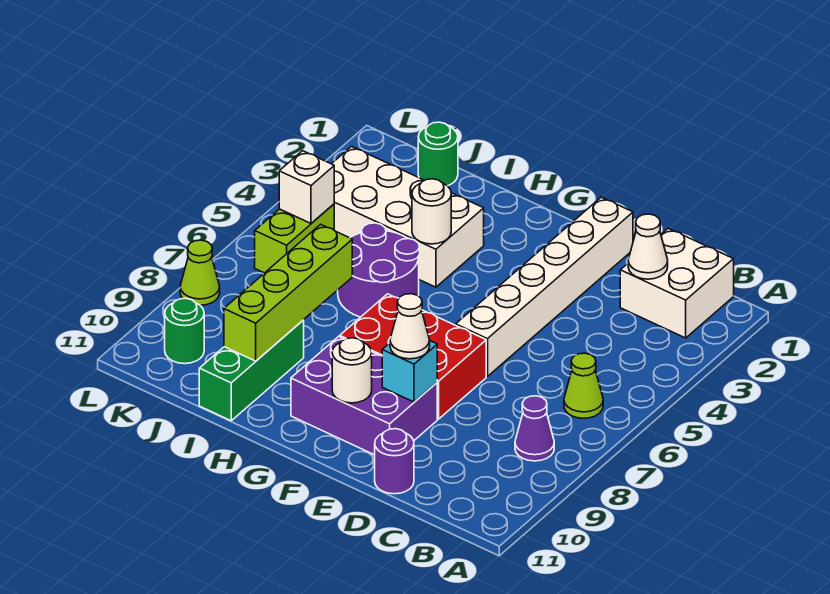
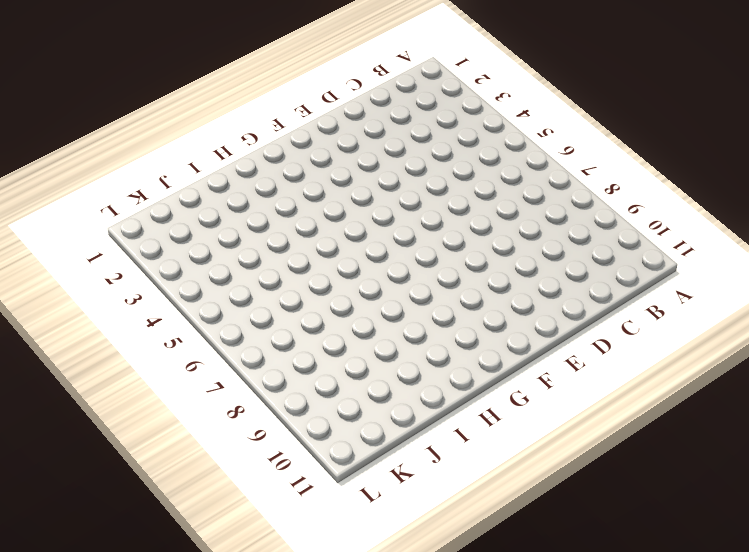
none -> white brick B1:C2 level 1
none -> lime cone B6 level 1
none -> purple cone B8 level 1

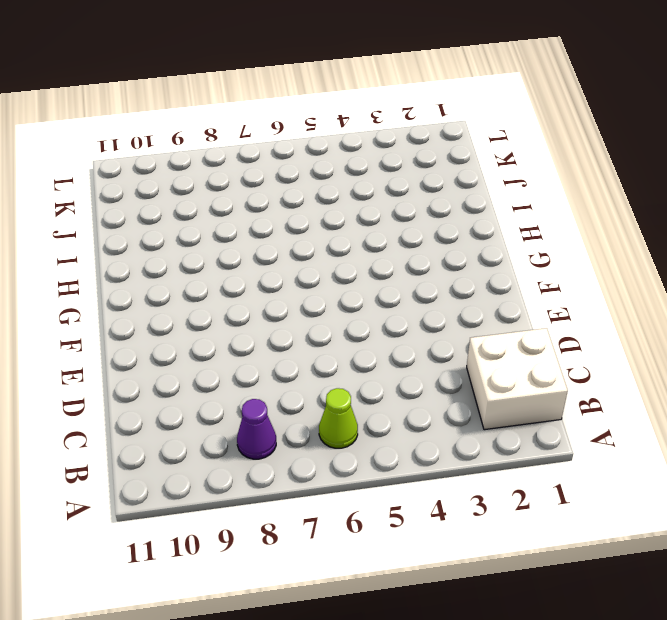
none -> purple round brick D11 level 1
none -> white brick E1:E6 level 1
none -> red brick E7:G8 level 1

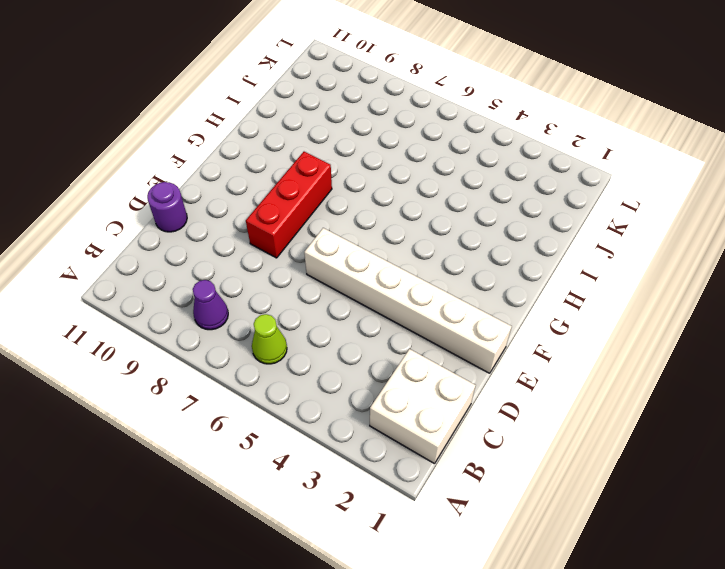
red brick E8:G8 level 1 -> red brick E7:G8 level 1
none -> purple brick E9:G10 level 1
none -> white brick H3:K4 level 1
none -> purple round brick H5:I6 level 1

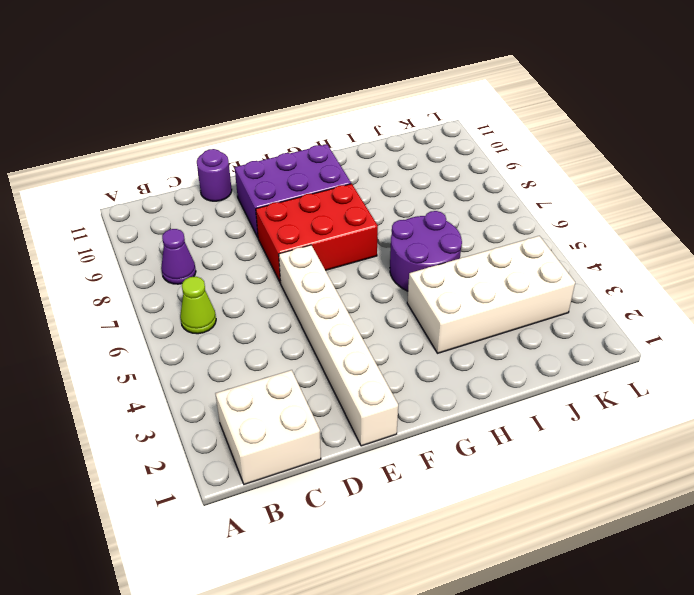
none -> green brick I9:I11 level 1
none -> green round brick J1 level 1
none -> lime brick K5:K6 level 1

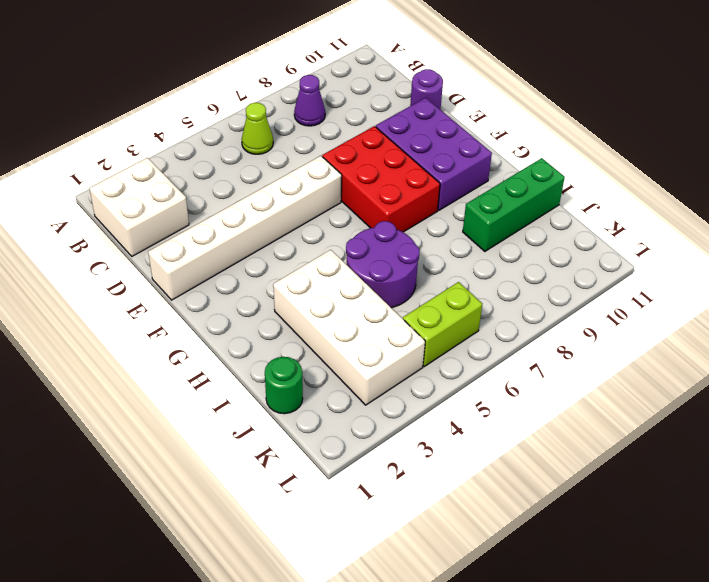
none -> green round brick K10 level 1
none -> lime cone L8 level 1
none -> white cone C2 level 2

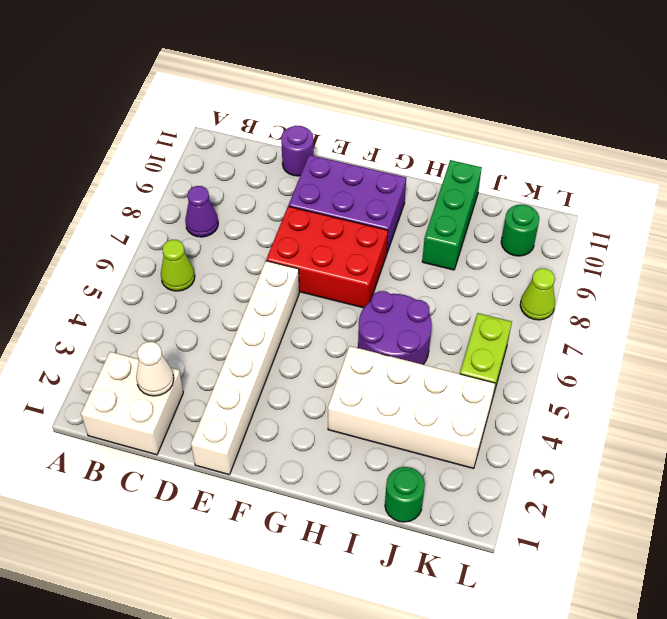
none -> cyan brick E9 level 2
none -> white round brick F10 level 2
none -> white round brick H4 level 2

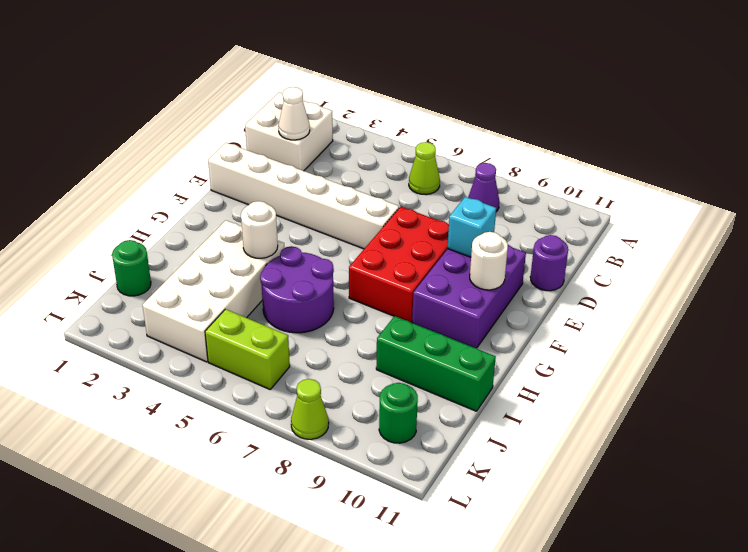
none -> lime brick I7:I10 level 2
none -> white brick K5 level 2
none -> white cone E9 level 3

